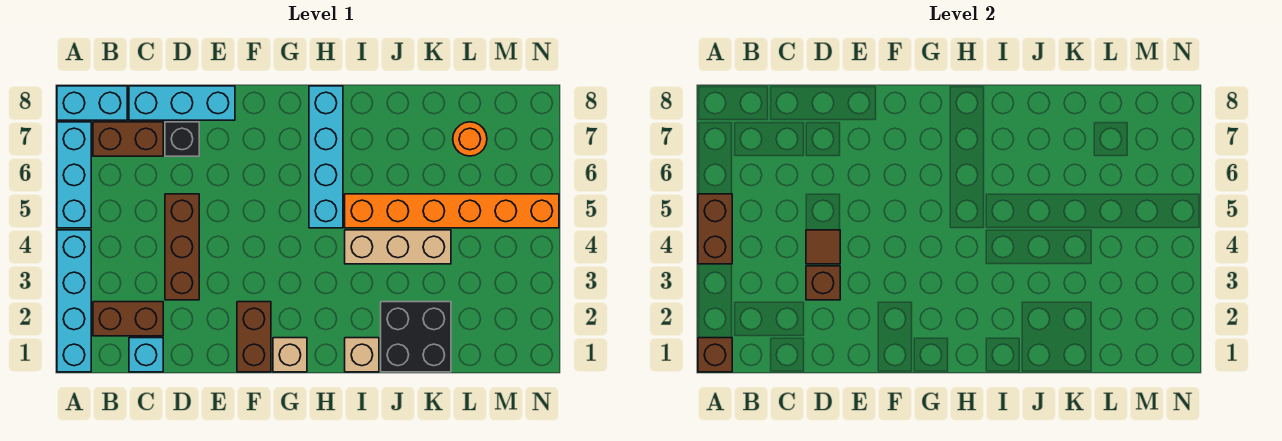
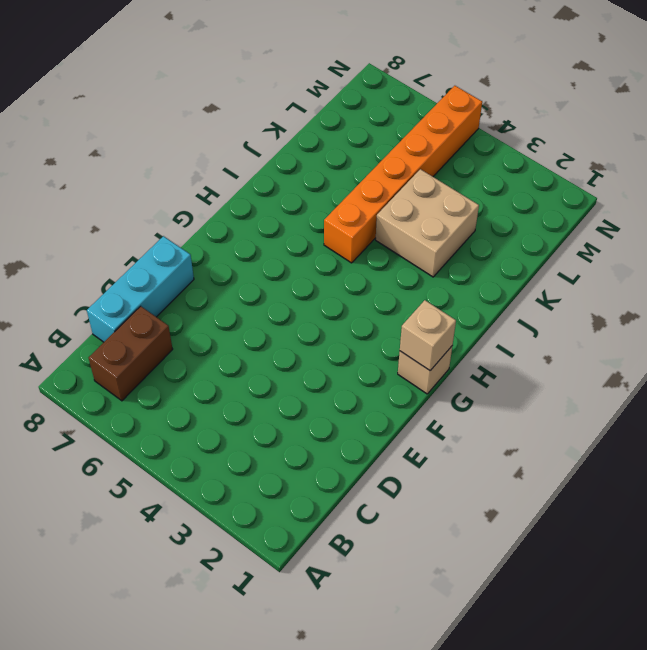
tan brick G1 level 2 -> tan brick I1 level 1
tan brick J3:K4 level 1 -> tan brick I4:K4 level 1
none -> cyan brick A1:A4 level 1
none -> cyan brick A5:A7 level 1
none -> cyan brick A8:B8 level 1

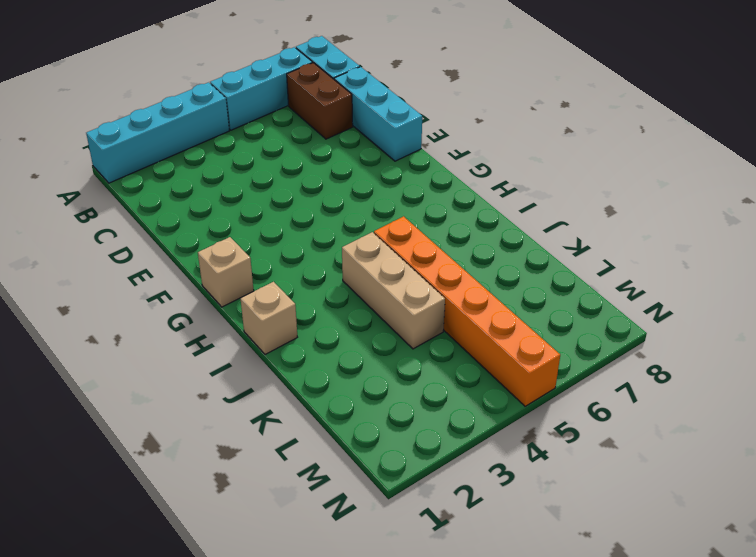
none -> brown brick B2:C2 level 1
none -> cyan brick C1 level 1
none -> brown brick D3:D5 level 1

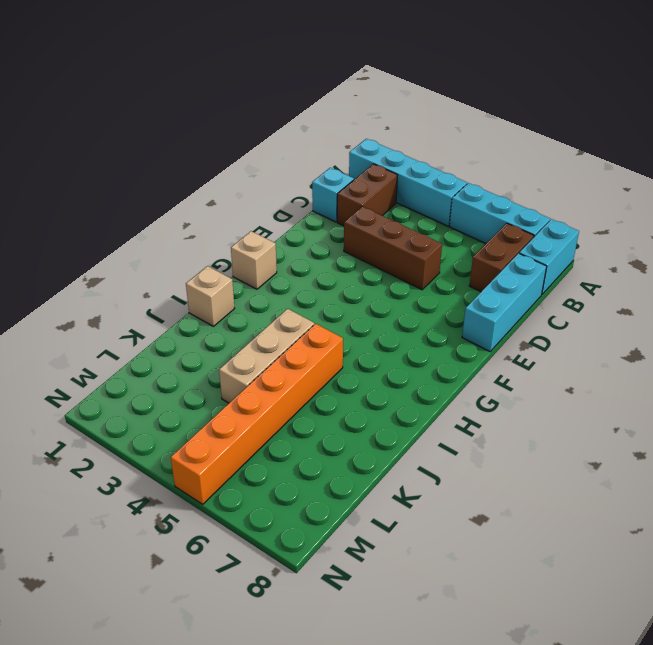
none -> black brick D7 level 1
none -> brown brick F1:F2 level 1
none -> cyan brick H5:H8 level 1

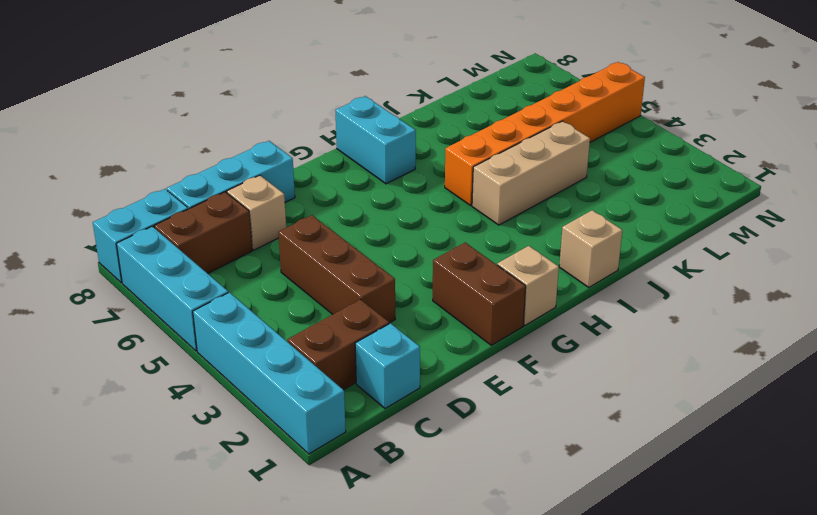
tan brick D7 level 1 -> black brick D7 level 1
cyan brick H7:H8 level 1 -> cyan brick H5:H8 level 1
none -> black brick J1:K2 level 1
none -> orange round brick L7 level 1
none -> brown brick A1 level 2

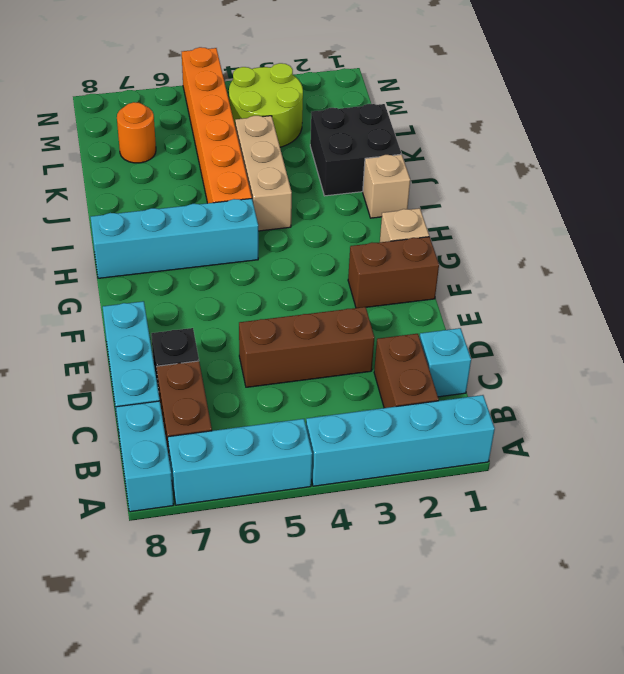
lime round brick L3:M4 level 1 -> none
none -> brown brick A1 level 2
none -> brown brick A4:A5 level 2
none -> brown brick D3 level 2

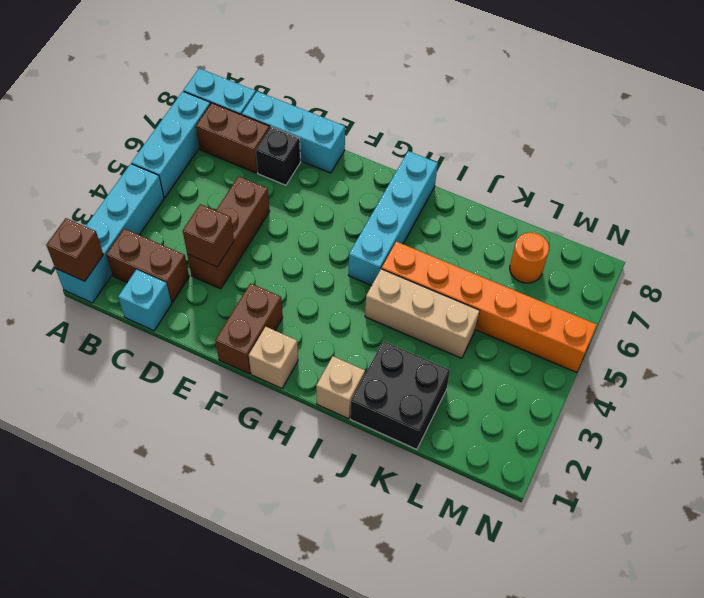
none -> brown brick A4:A5 level 2
none -> brown tile D4 level 2

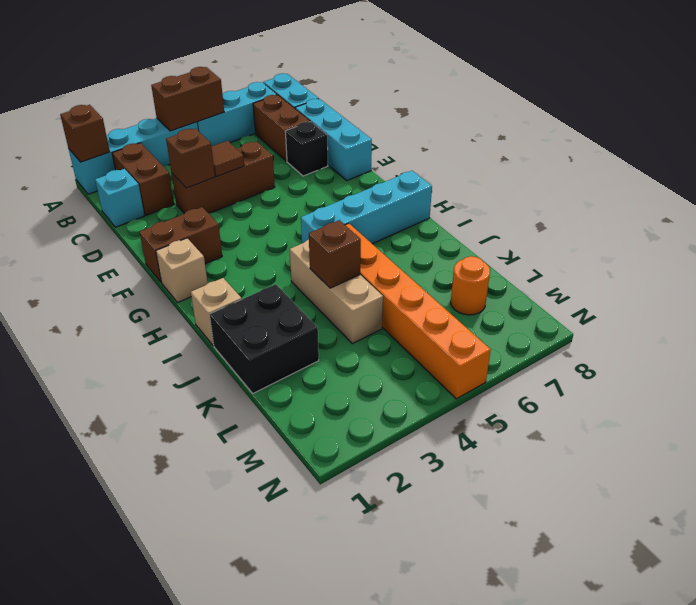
brown brick J4 level 2 -> none

